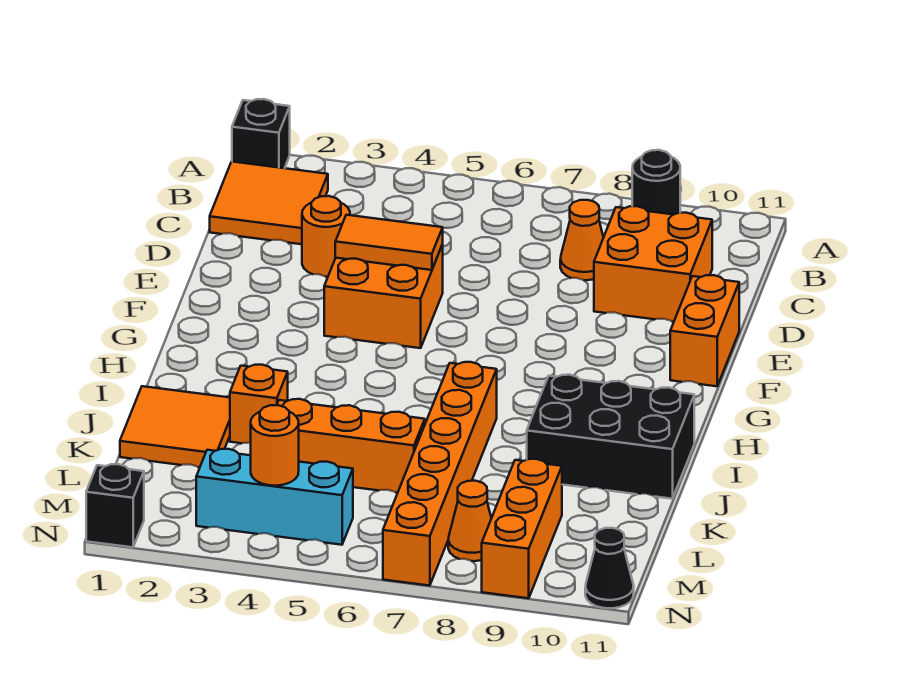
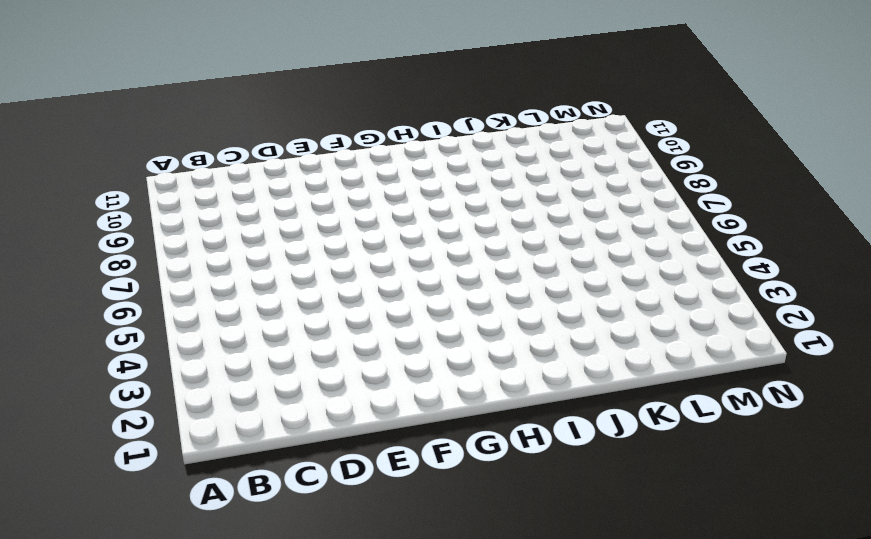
none -> black brick A1 level 1
none -> black round brick A9 level 1
none -> orange tile B1:C2 level 1

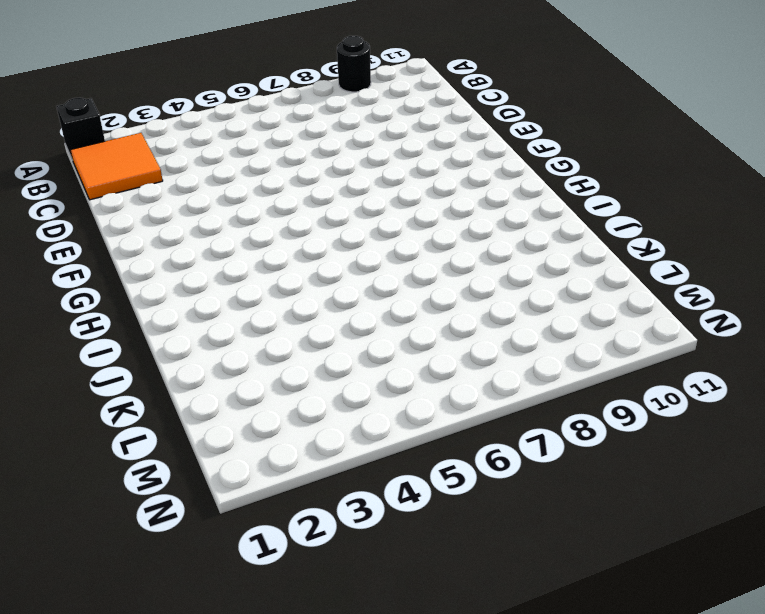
none -> orange cone C8 level 1
none -> orange brick C9:D10 level 1
none -> orange round brick D3 level 1

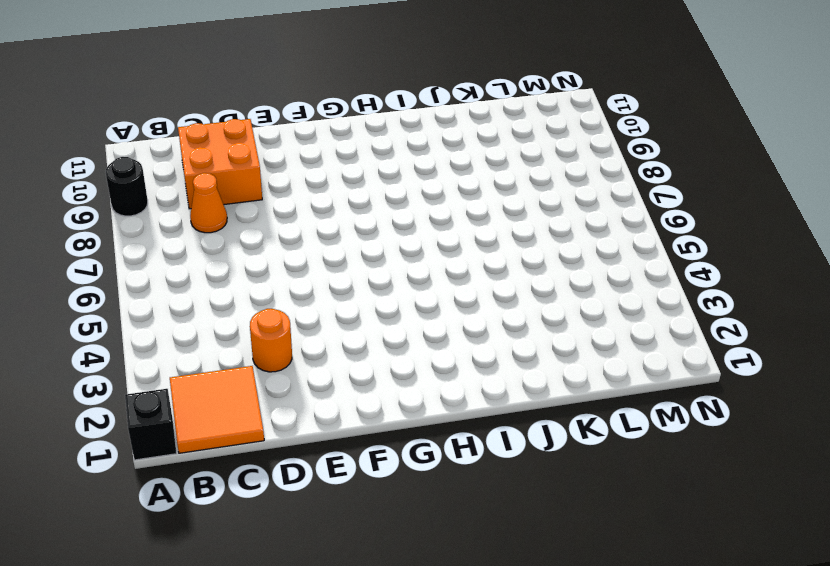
none -> orange brick E4:F5 level 1
none -> orange brick E11:F11 level 1
none -> orange brick I7:N7 level 1

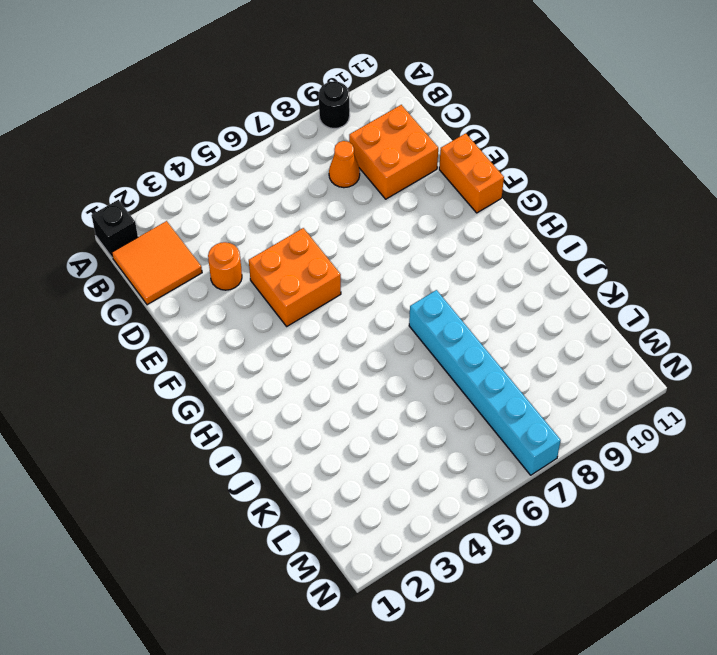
cyan brick I7:N7 level 1 -> orange brick I7:N7 level 1
none -> black brick I9:J11 level 1
none -> orange tile J1:K2 level 1
none -> orange brick J3 level 1

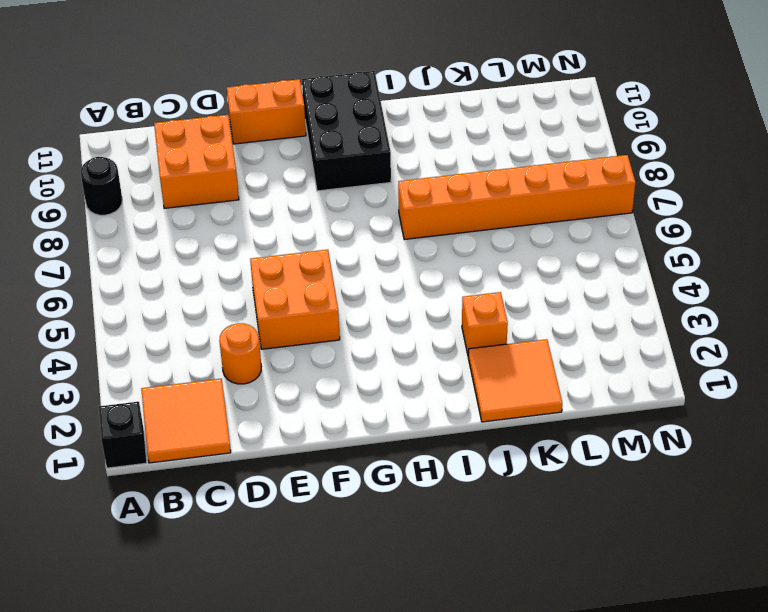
black brick G9:H11 level 1 -> black brick I9:J11 level 1
none -> orange cone C8 level 1
none -> orange brick K4:K6 level 1
none -> orange brick L9:N9 level 1

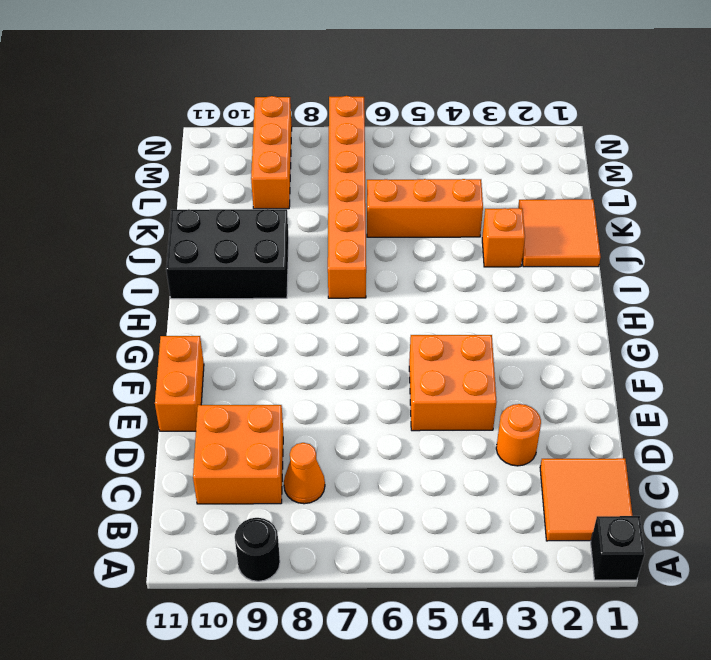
none -> cyan brick M3:M5 level 1
none -> orange cone M8 level 1
none -> black brick N1 level 1

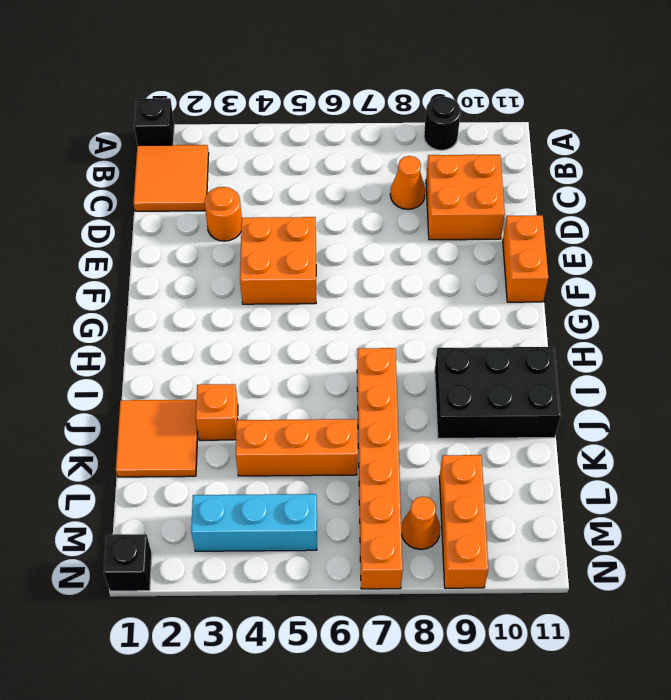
none -> black cone N11 level 1
none -> orange tile E4:E5 level 2
none -> orange round brick M4 level 2

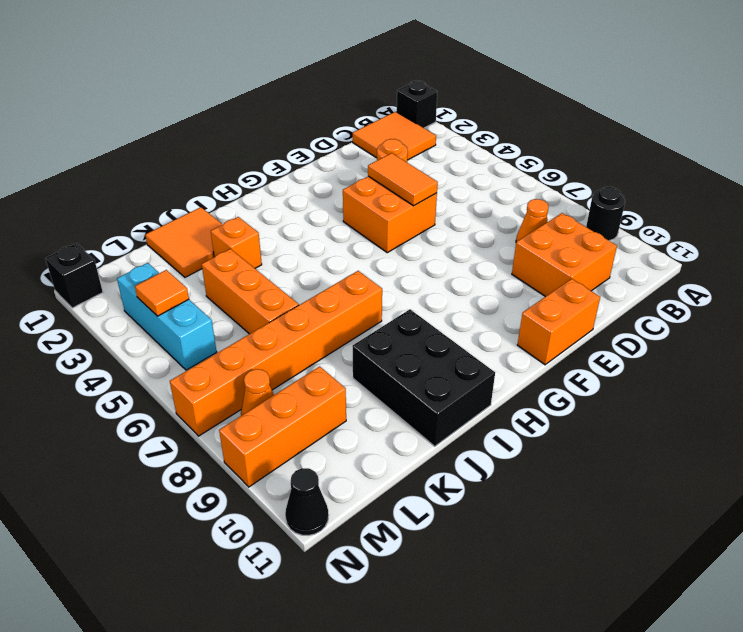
orange tile M4 level 2 -> orange round brick M4 level 2

